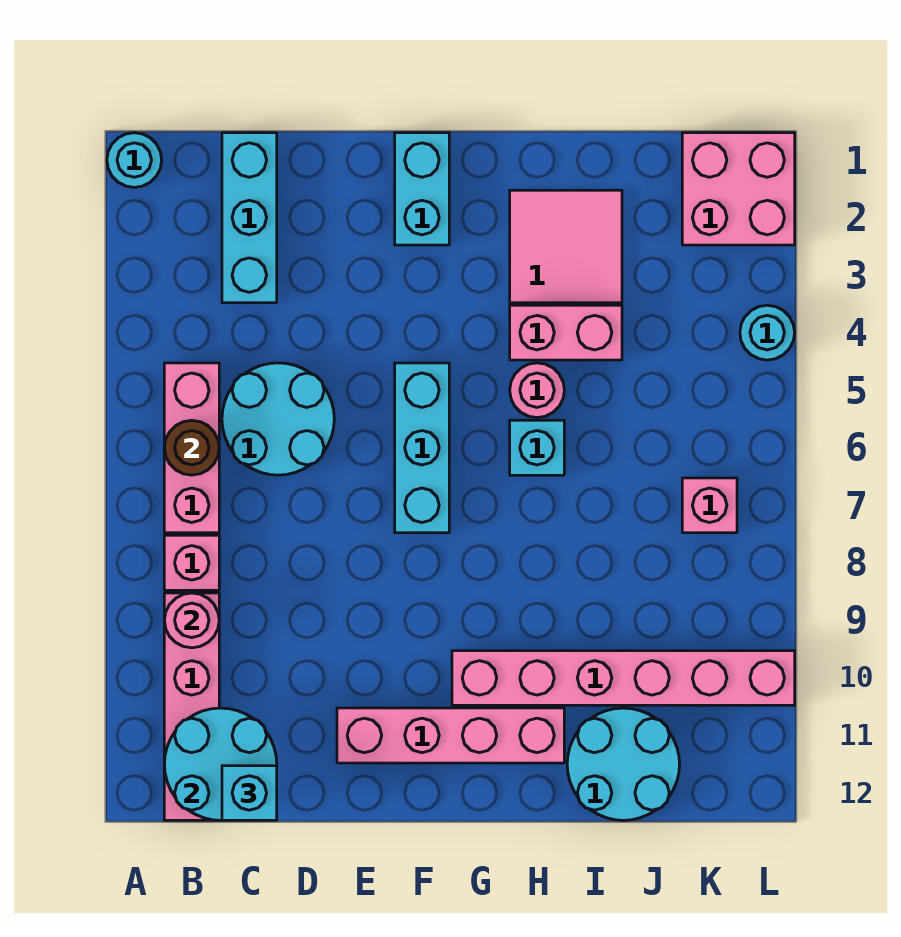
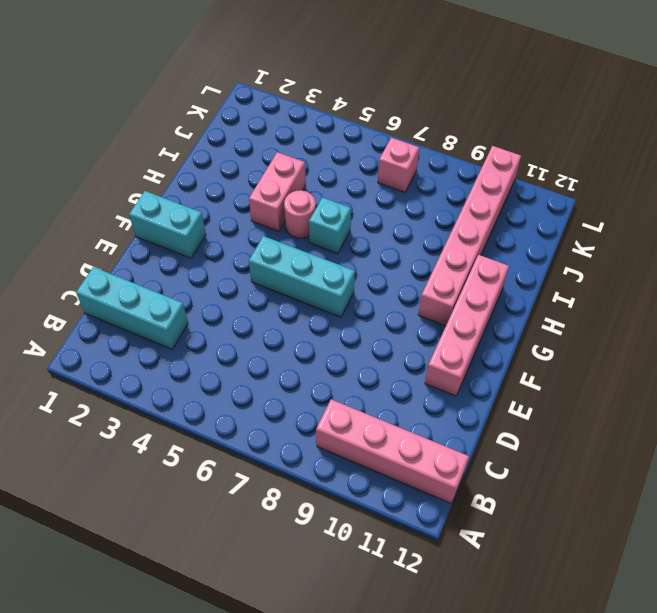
none -> cyan round brick A1 level 1
none -> pink brick B5:B7 level 1
none -> pink brick B8 level 1

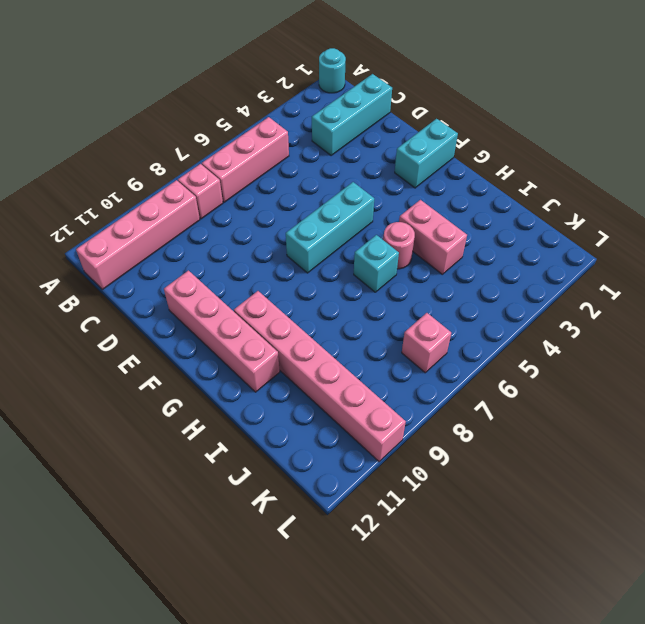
none -> cyan round brick C5:D6 level 1
none -> pink tile H2:I3 level 1
none -> cyan round brick I11:J12 level 1

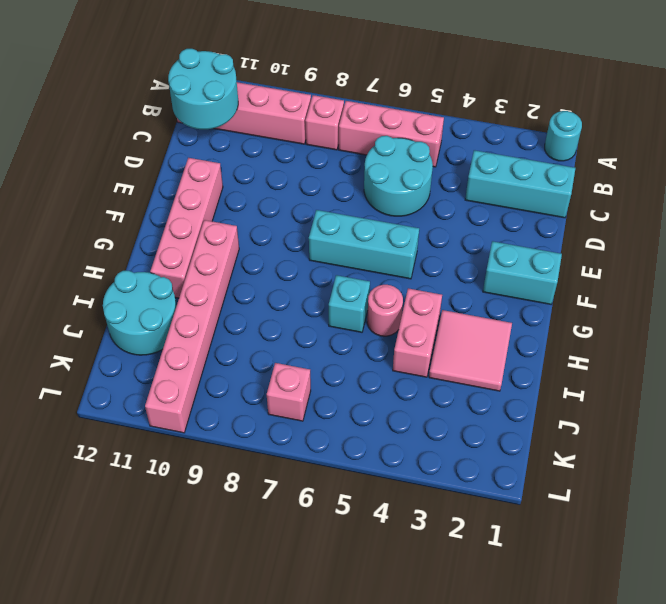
none -> pink brick K1:L2 level 1
none -> cyan round brick L4 level 1
none -> brown round brick B6 level 2

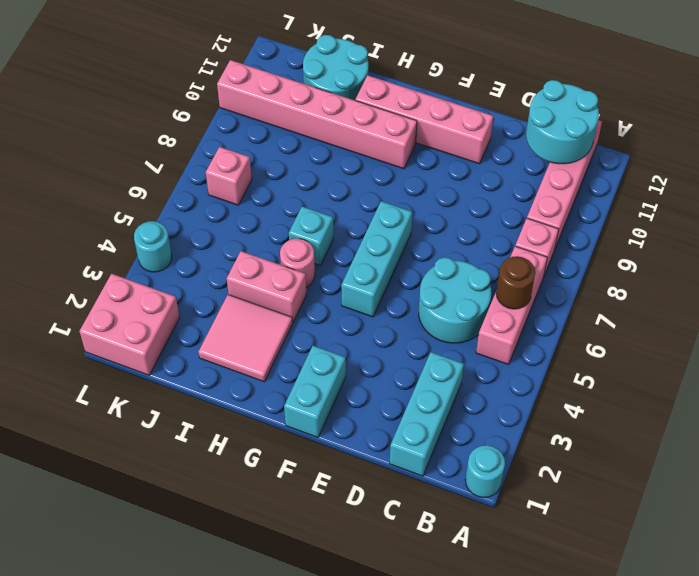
none -> pink round brick B9 level 2
none -> cyan brick C12 level 3

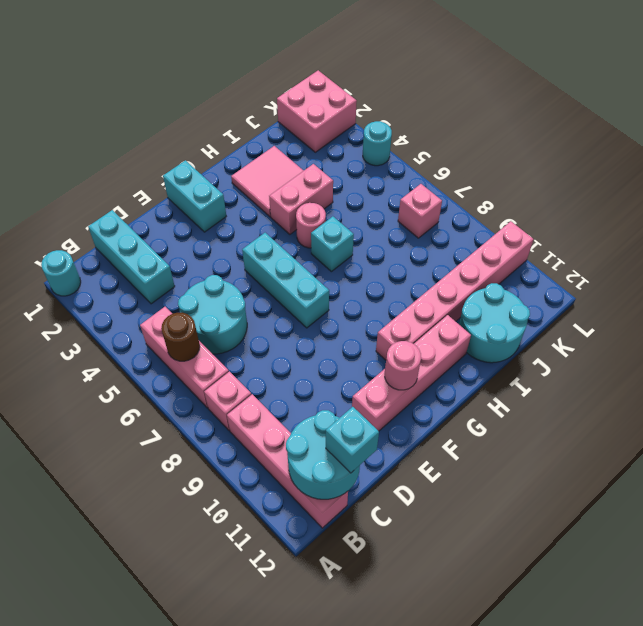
pink round brick F11 level 2 -> pink round brick B9 level 2

